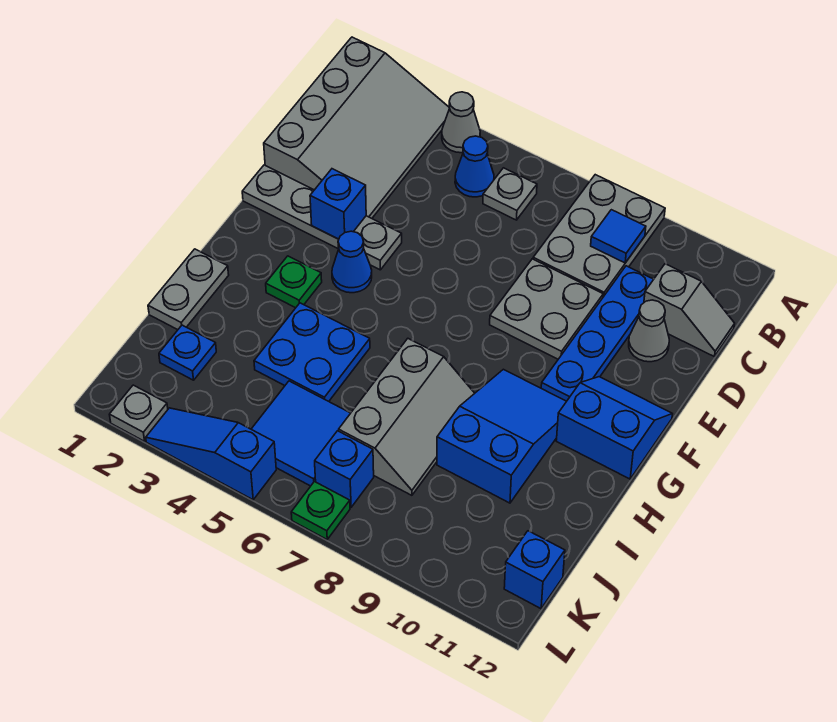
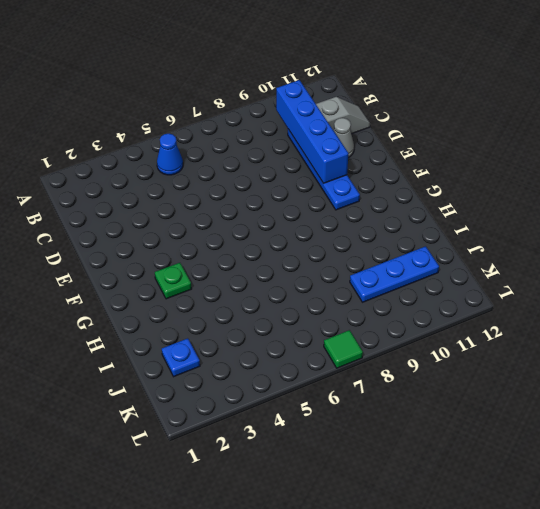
blue brick B10:E10 level 2 -> none
blue plate J9:J11 level 1 -> none
green tile L7 level 1 -> green plate L7 level 1
none -> grey slope A1:D3 level 1 top 1
none -> grey cone A4 level 1
none -> grey plate A8:C9 level 1

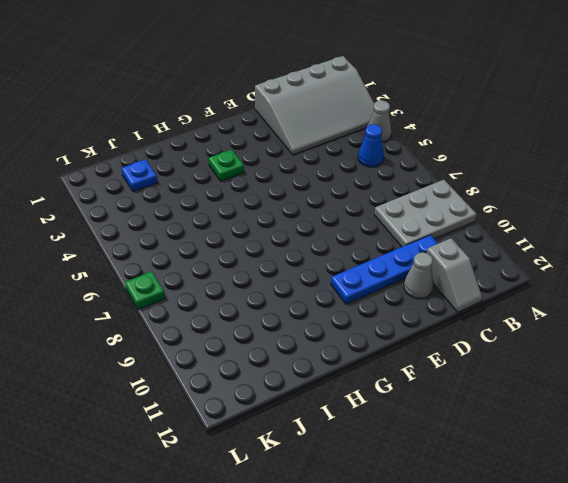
none -> grey plate B6 level 1
none -> grey plate D8:E9 level 1
none -> grey plate E1:E4 level 1

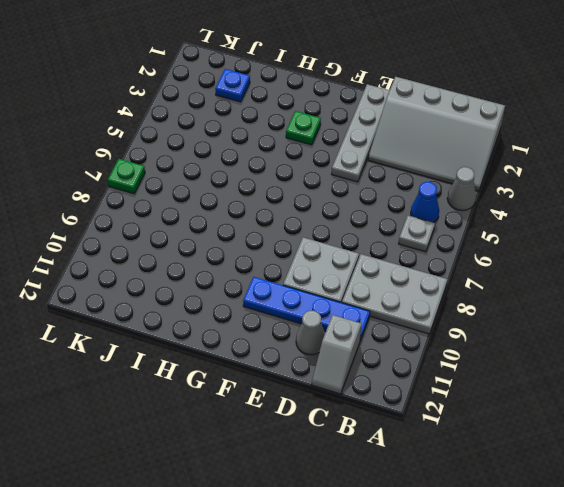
none -> blue cone F4 level 1
none -> blue slope F11:G12 level 1 top G
none -> blue slope G9:I10 level 1 top I

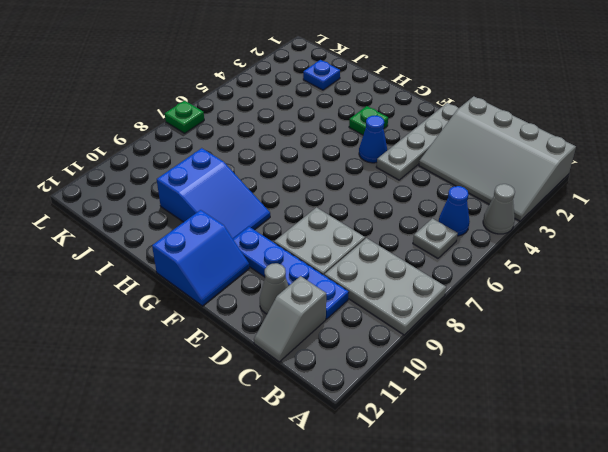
none -> grey plate H1:I1 level 1
none -> blue plate H4:I5 level 1
none -> grey slope H7:J8 level 1 top 7

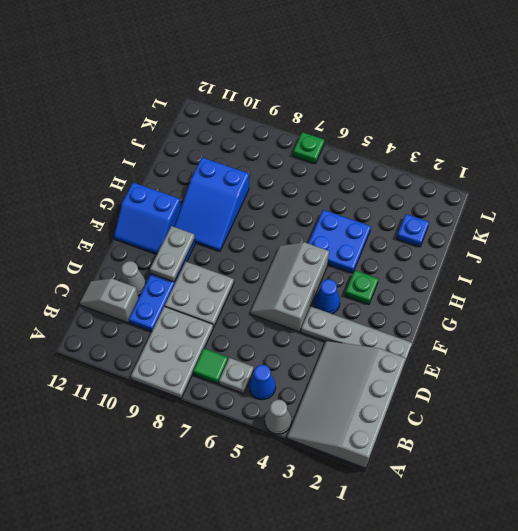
green tile B7 level 1 -> none
grey slope E5:G6 level 1 top 5 -> grey slope H7:J8 level 1 top 7
grey plate E10:F10 level 2 -> grey plate H1:I1 level 1
none -> blue tile J5:K6 level 1
none -> blue brick K7 level 1
none -> blue brick K12 level 1

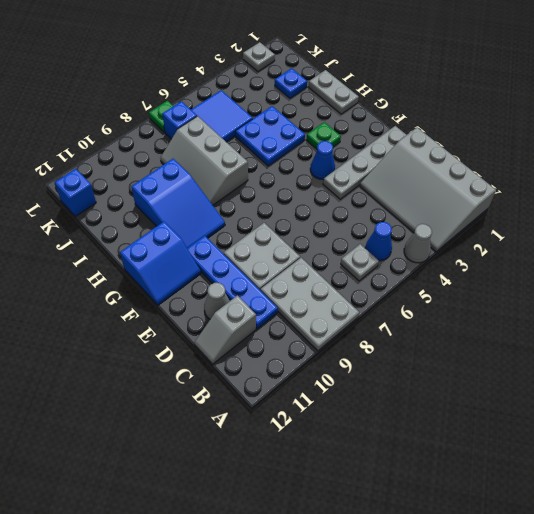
none -> blue slope L3:L5 level 1 top 5
none -> blue tile B9 level 2
none -> blue brick E3 level 2

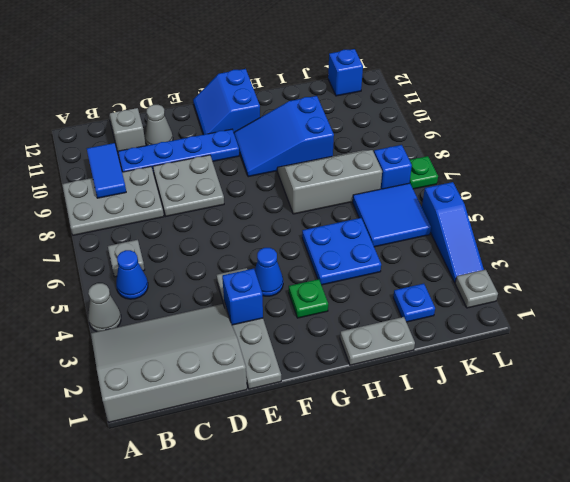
blue tile B9:B10 level 2 -> blue tile B9 level 2

